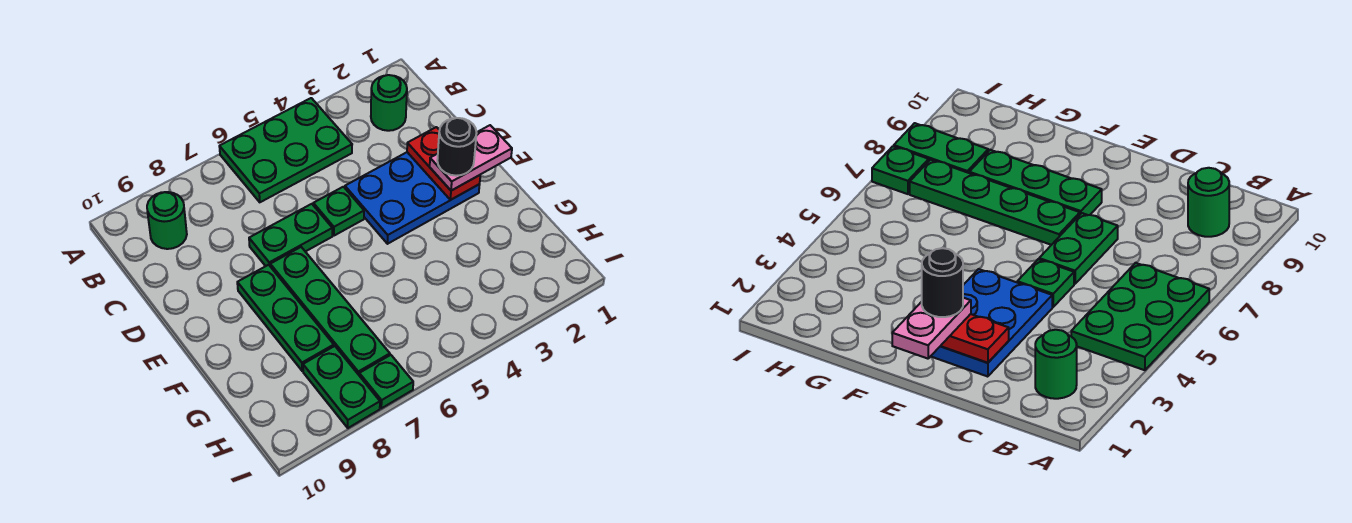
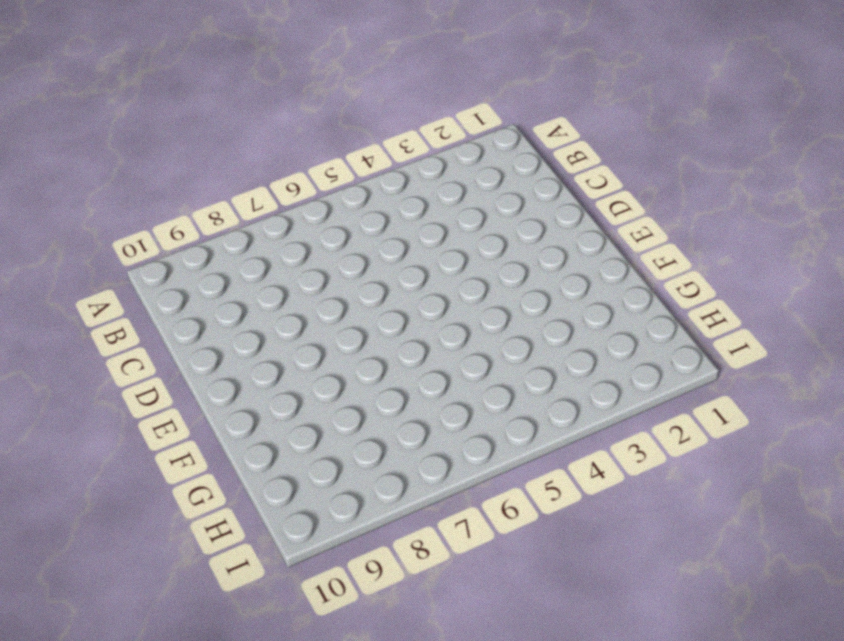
none -> green plate A4:B6 level 1
none -> green round brick B2 level 1
none -> green round brick B9 level 1

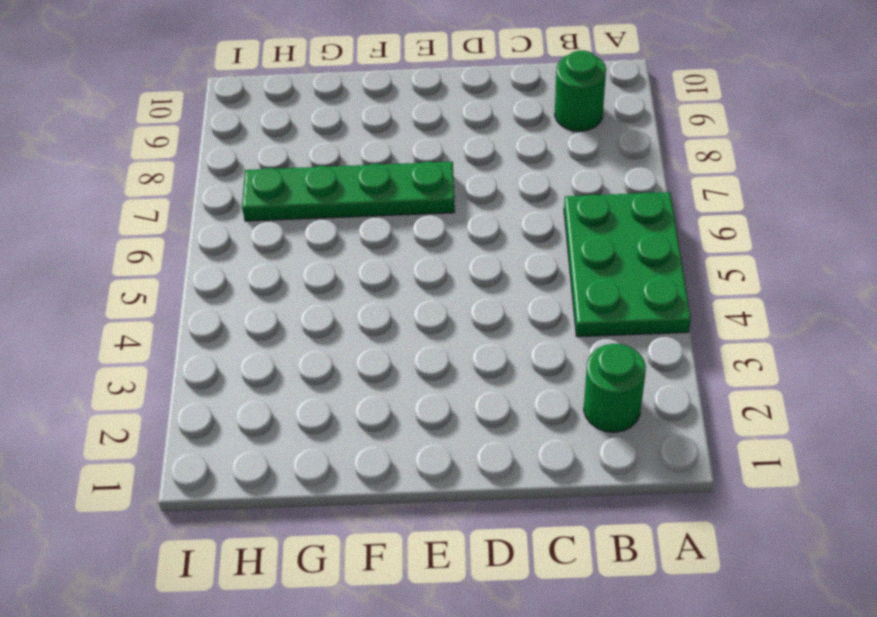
none -> blue plate D2:E4 level 1
none -> green plate D5 level 1
none -> green plate D6:D7 level 1

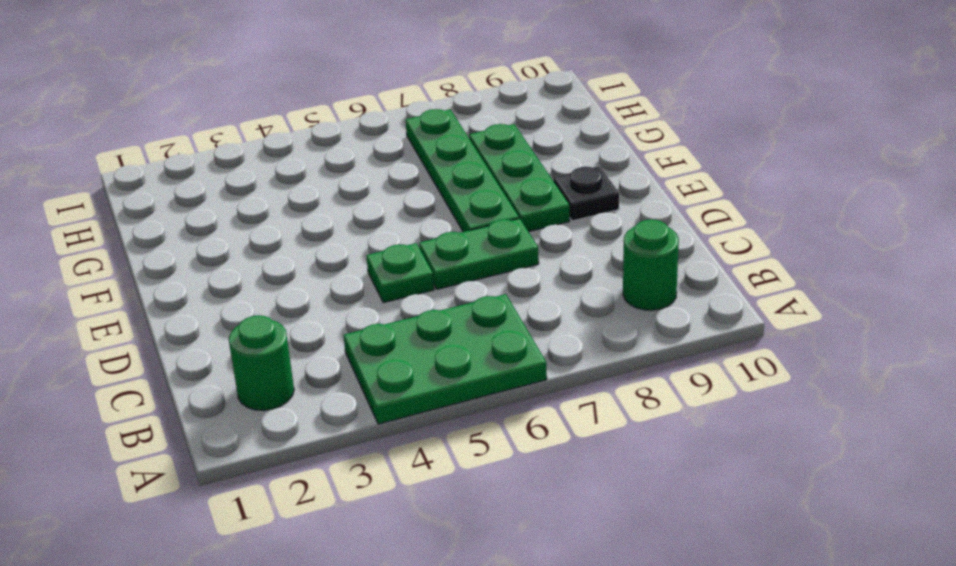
black plate E9 level 1 -> none
none -> blue plate D2:E4 level 1
none -> green plate H8:I8 level 1
none -> green plate I7 level 1

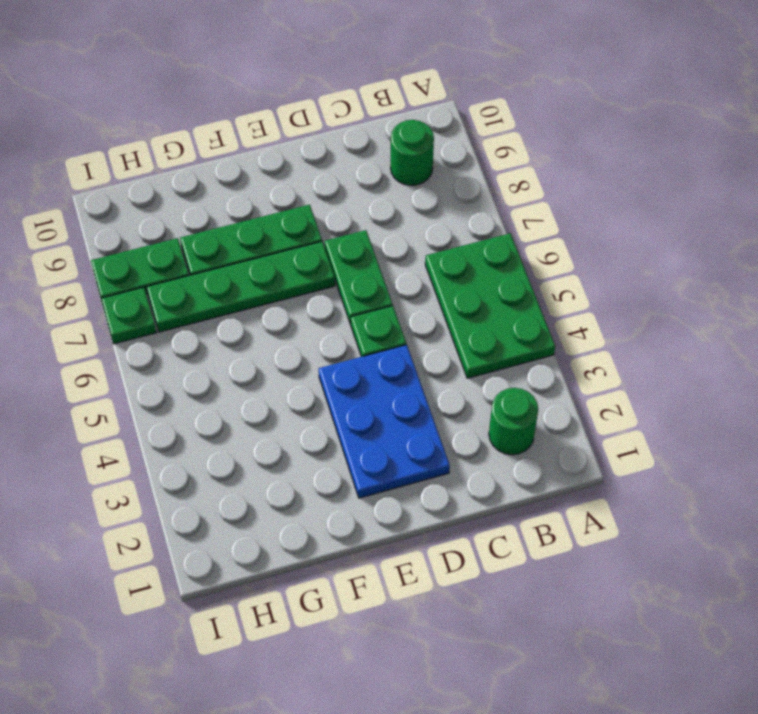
none -> red plate D2:E2 level 2
none -> pink plate E1:E2 level 3
none -> black round brick E2 level 4

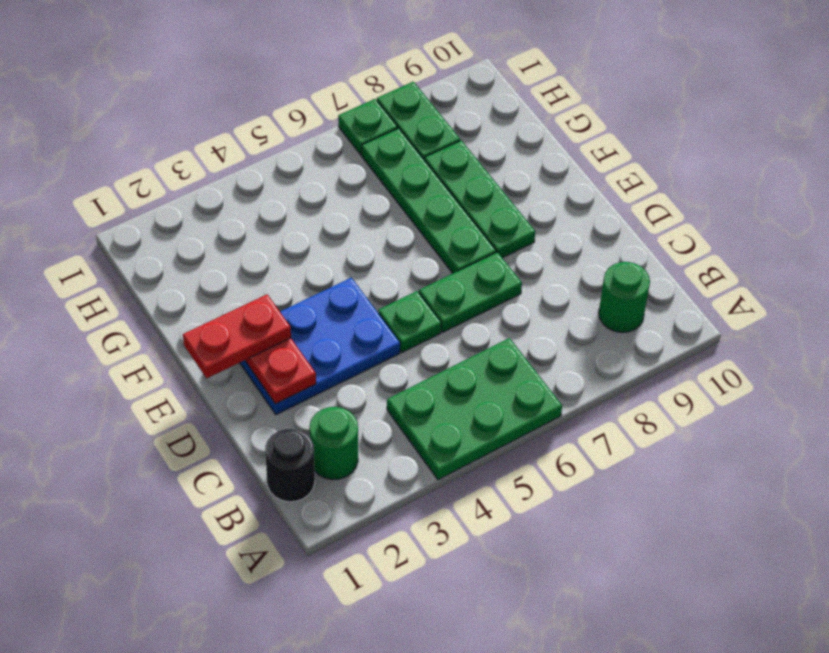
black round brick B1 level 1 -> black round brick E2 level 4
red plate E1:E2 level 3 -> pink plate E1:E2 level 3

